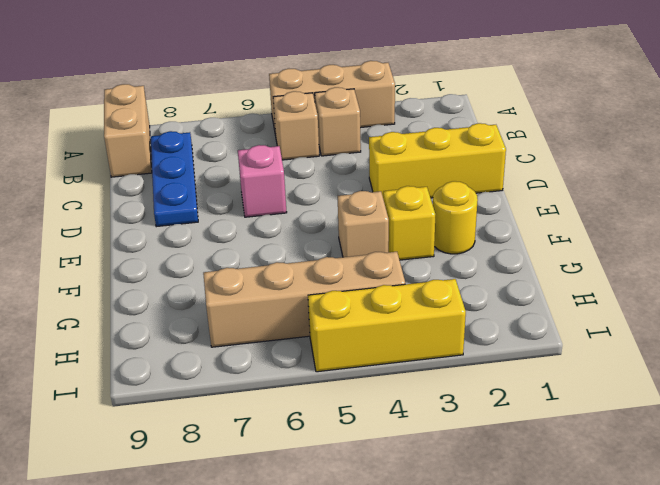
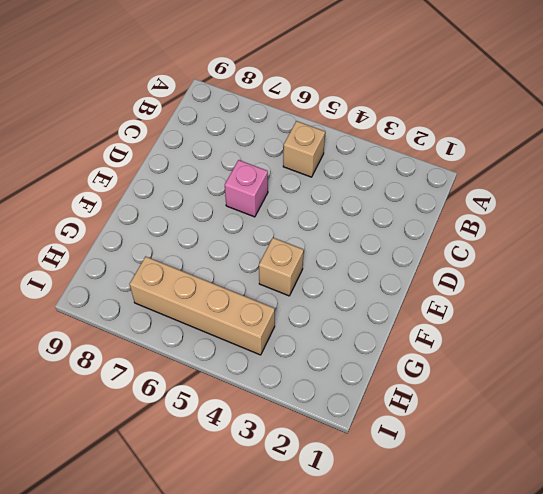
none -> tan brick A3:A5 level 1
none -> tan brick A9:B9 level 1
none -> tan brick B4 level 1

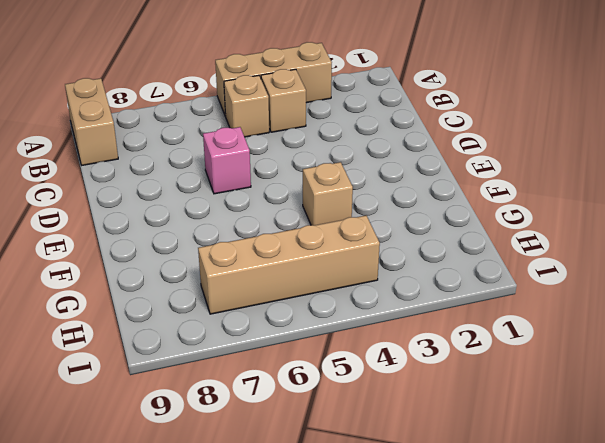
none -> blue plate B8:D8 level 1
none -> yellow brick D1:D3 level 1
none -> yellow round brick F2 level 1

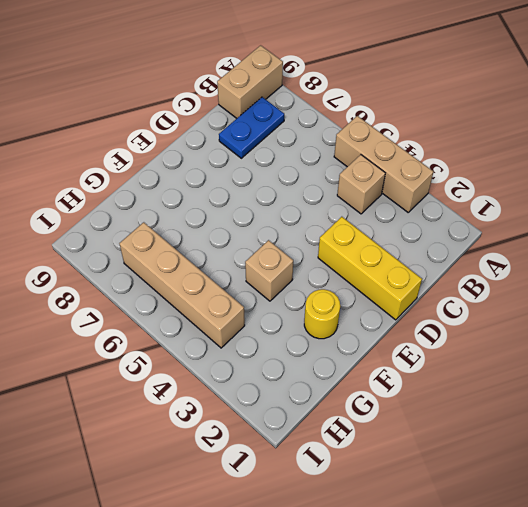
blue plate B8:C8 level 1 -> blue plate B8:D8 level 1
none -> tan brick B5 level 1
none -> pink brick D6 level 1
none -> yellow brick F3 level 1

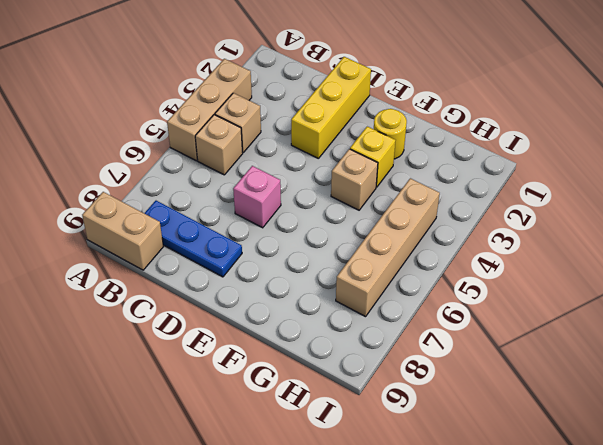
none -> yellow brick I3:I5 level 1

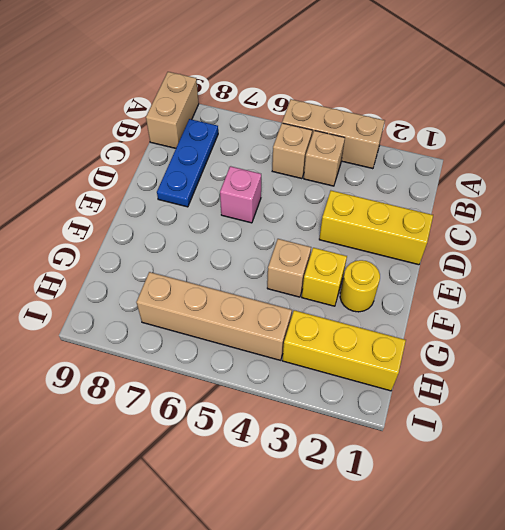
yellow brick H1:H3 level 1 -> yellow brick I3:I5 level 1

